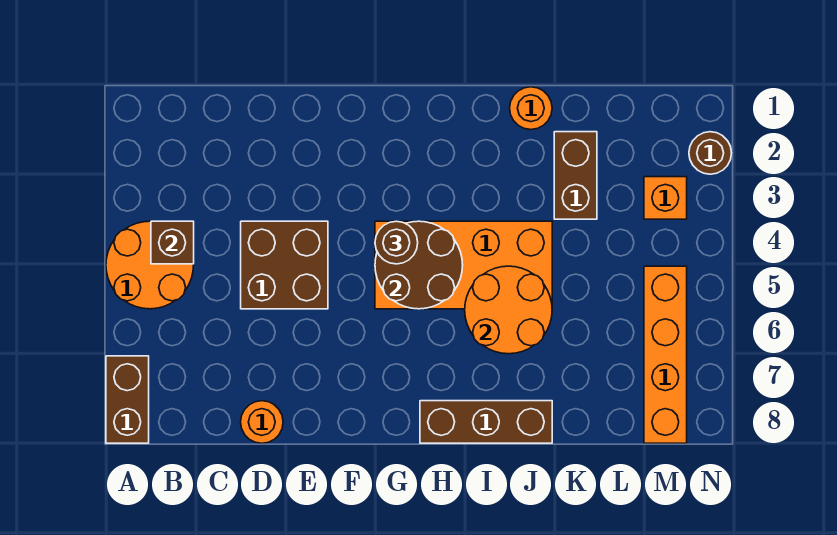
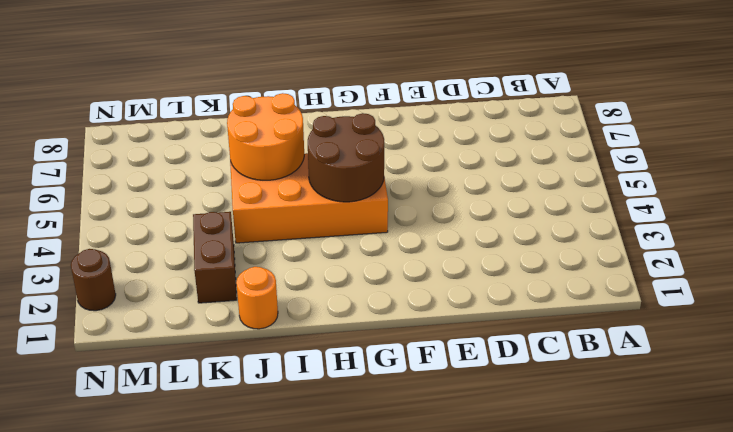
none -> orange round brick A4:B5 level 1
none -> brown brick A7:A8 level 1
none -> brown brick D4:E5 level 1

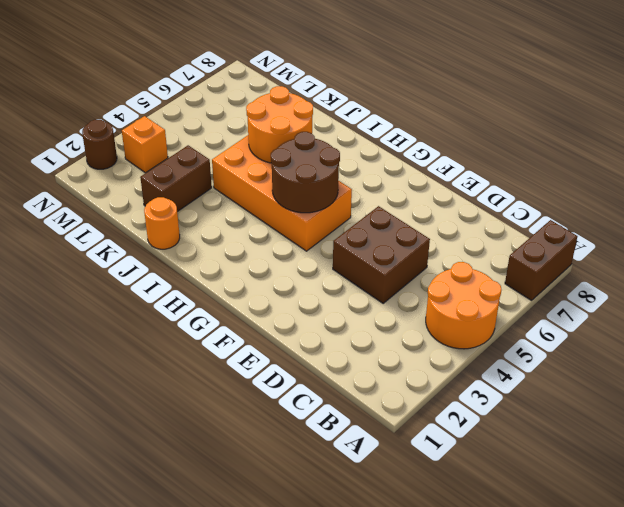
none -> orange round brick D8 level 1
none -> brown brick H8:J8 level 1
none -> orange brick M5:M8 level 1

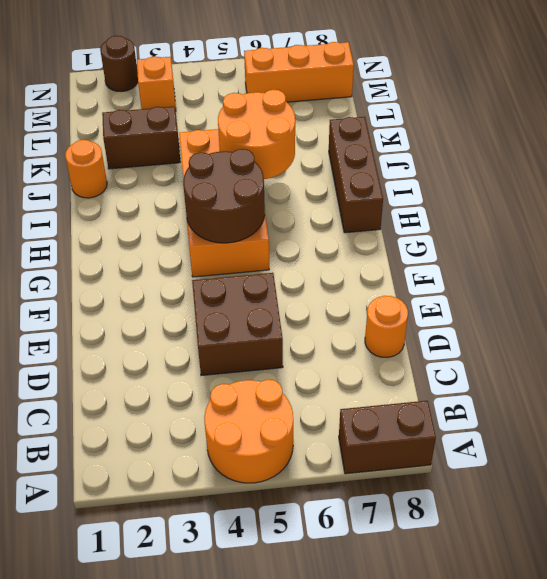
orange brick M6:M8 level 1 -> orange brick M5:M8 level 1
none -> brown brick B4 level 2
none -> brown round brick G4 level 3

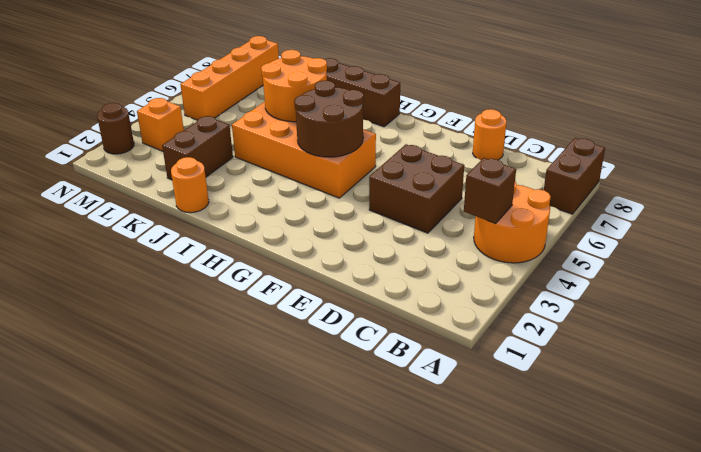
none -> brown round brick G4 level 3

